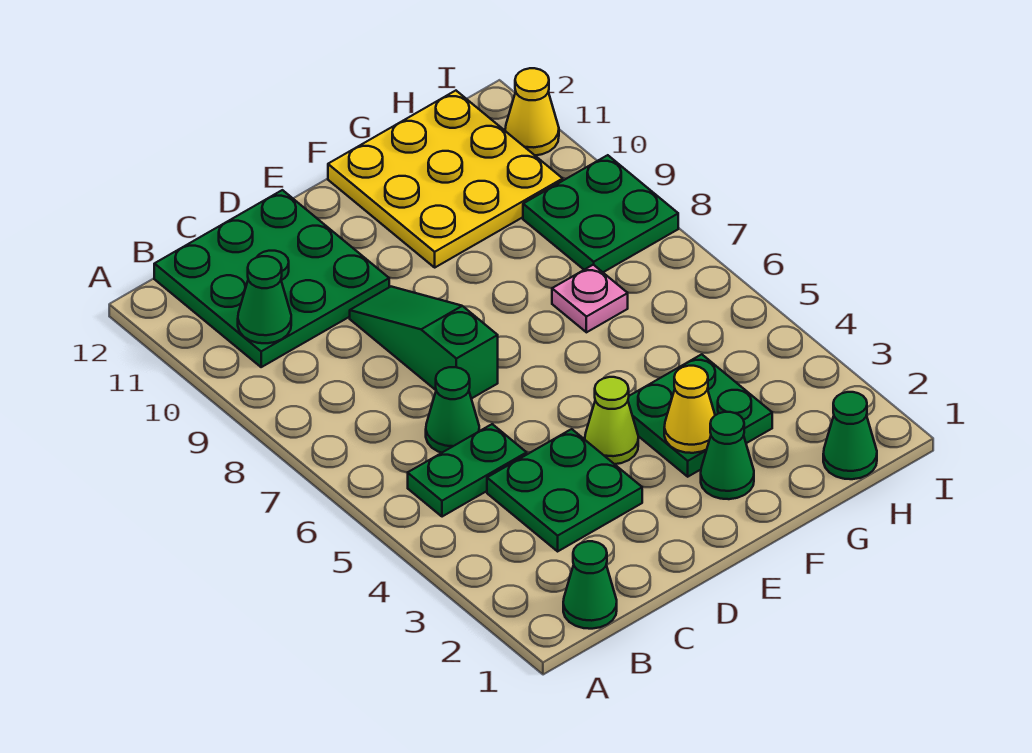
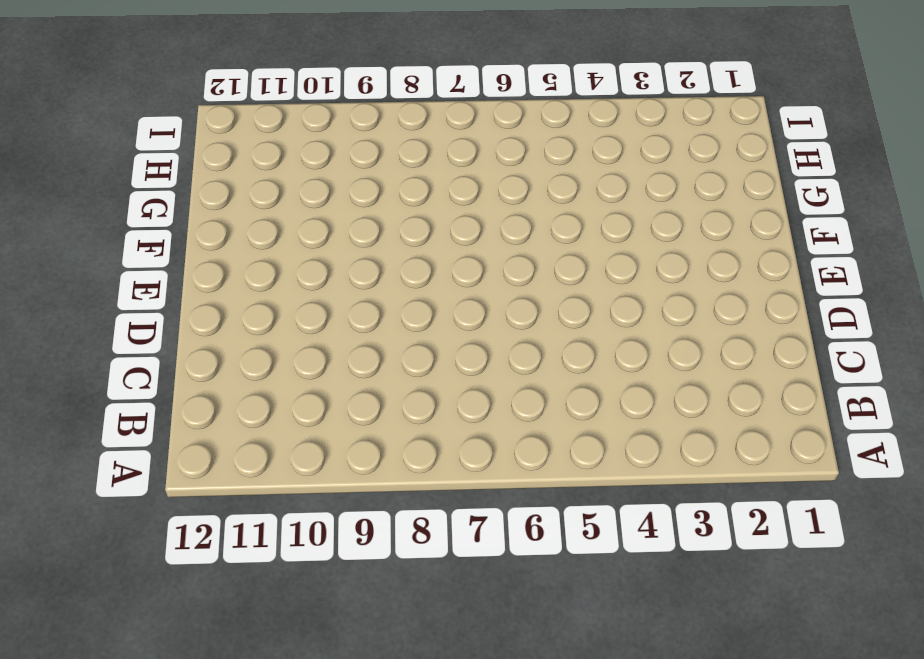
none -> green cone B1 level 1
none -> green plate B5:C5 level 1
none -> green plate B10:D12 level 1

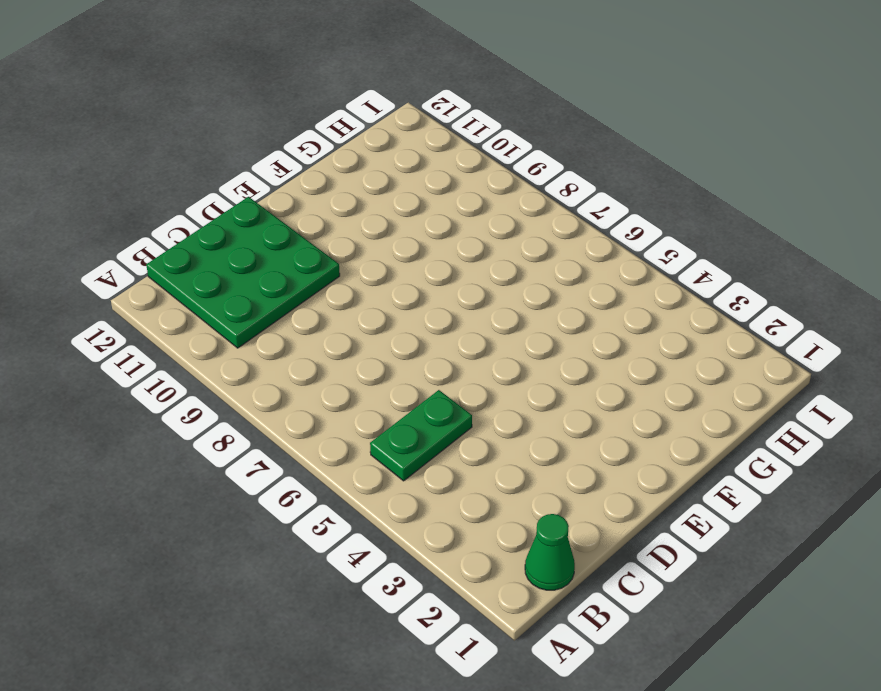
none -> green plate C3:D4 level 1
none -> green cone C6 level 1
none -> green slope D7:D9 level 1 top 7

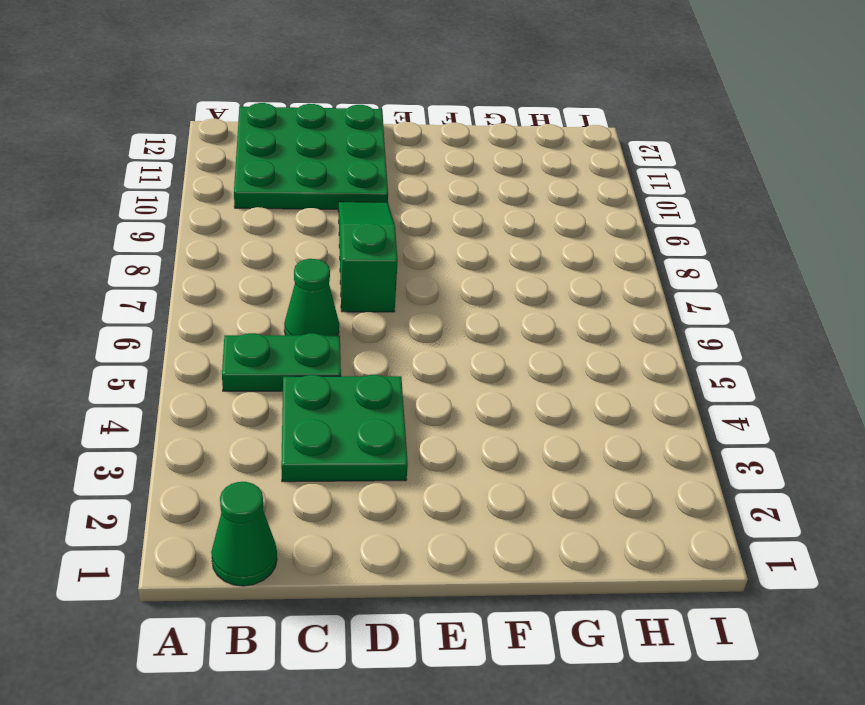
none -> lime cone E4 level 1
none -> green cone F2 level 1
none -> green plate F3:G4 level 1

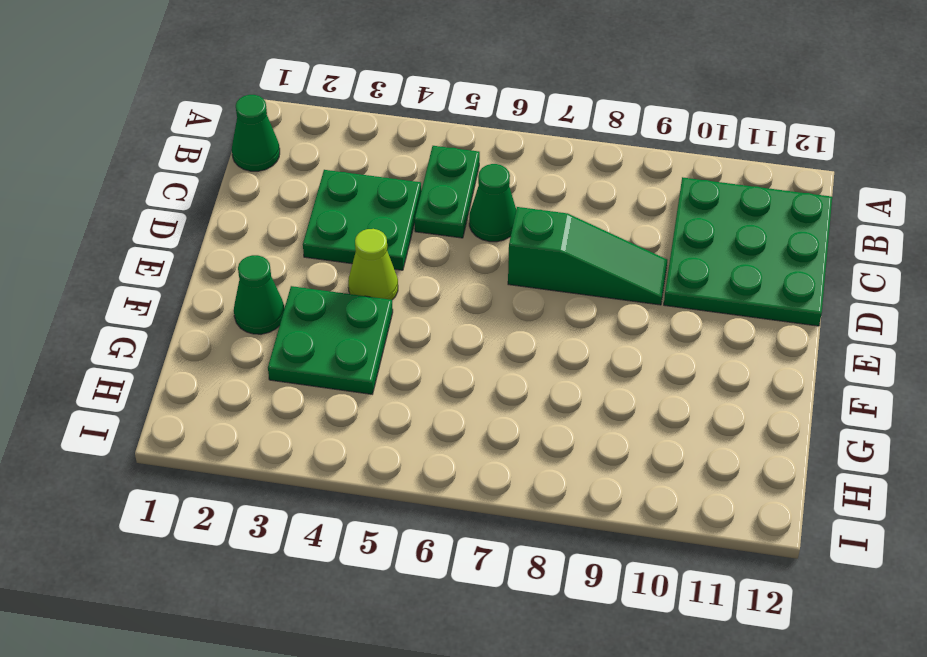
none -> yellow plate F10:H12 level 1
none -> pink plate G7 level 1
none -> green cone H1 level 1

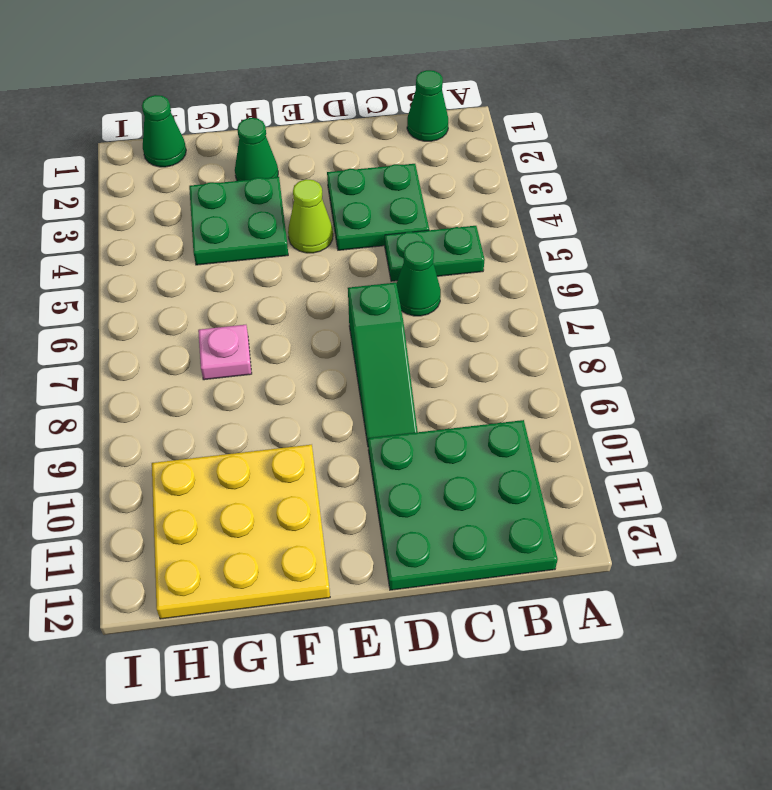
none -> green plate H8:I9 level 1
none -> yellow cone I11 level 1
none -> green cone B10 level 2

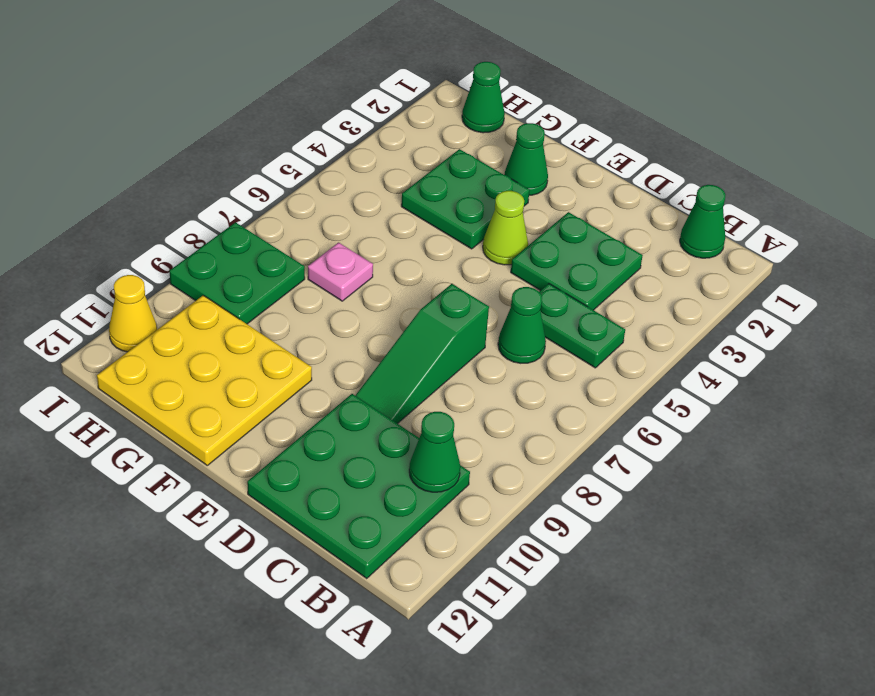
none -> yellow cone F3 level 2

